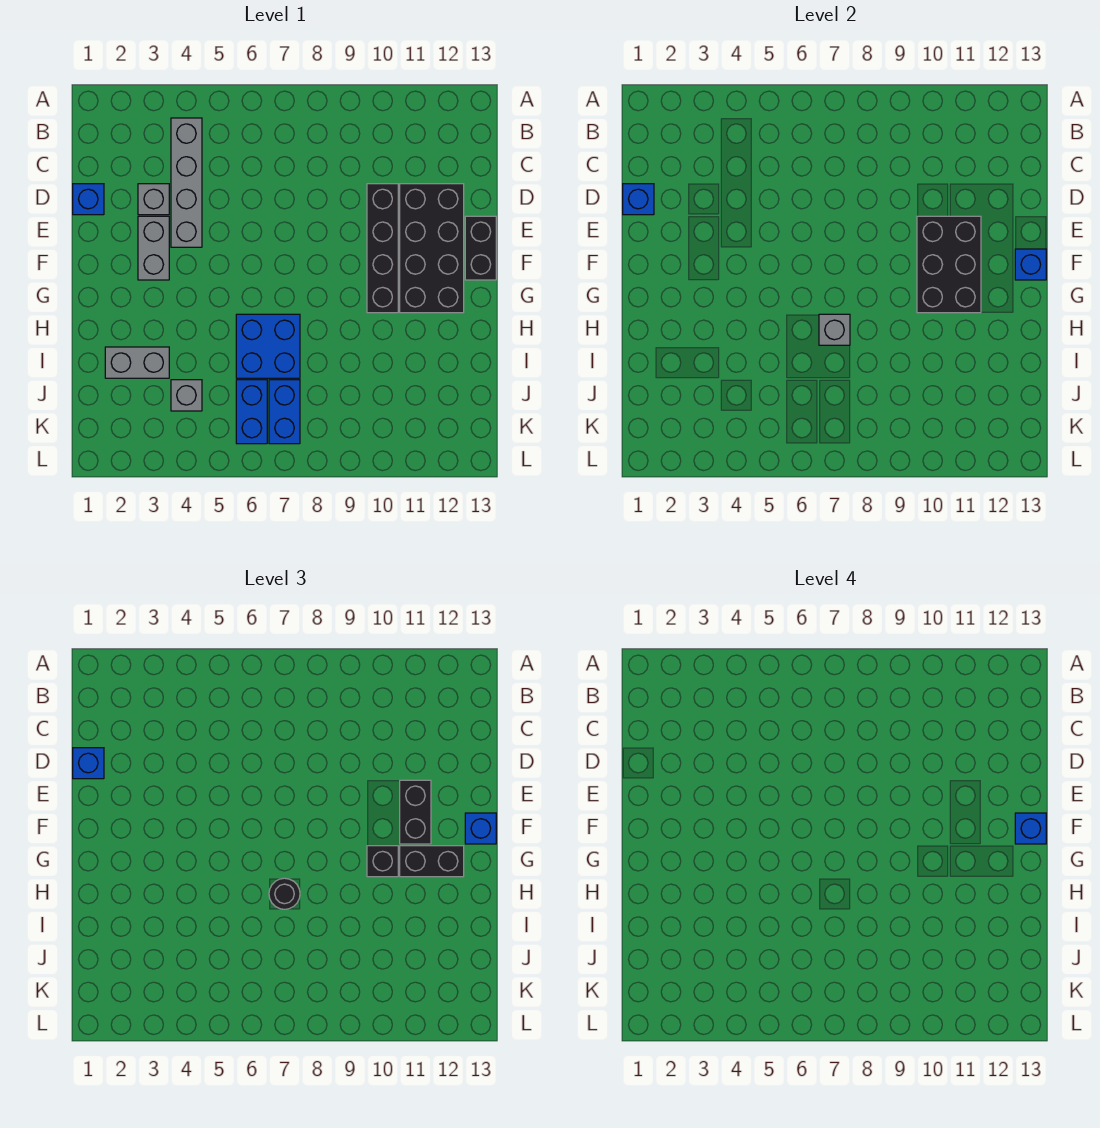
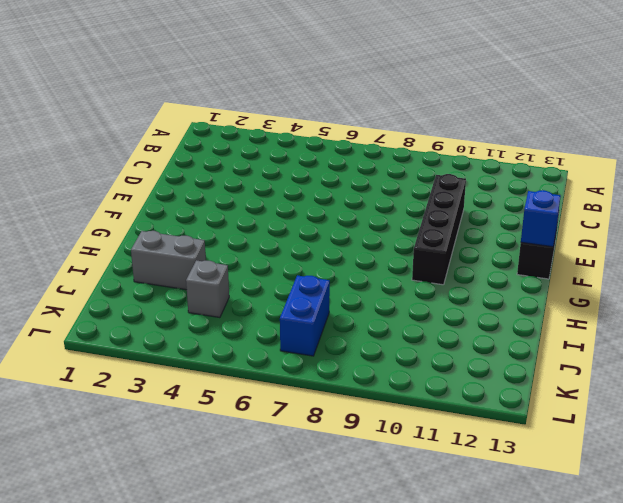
none -> grey brick B4:E4 level 1
none -> blue brick D1 level 1
none -> grey brick D3 level 1

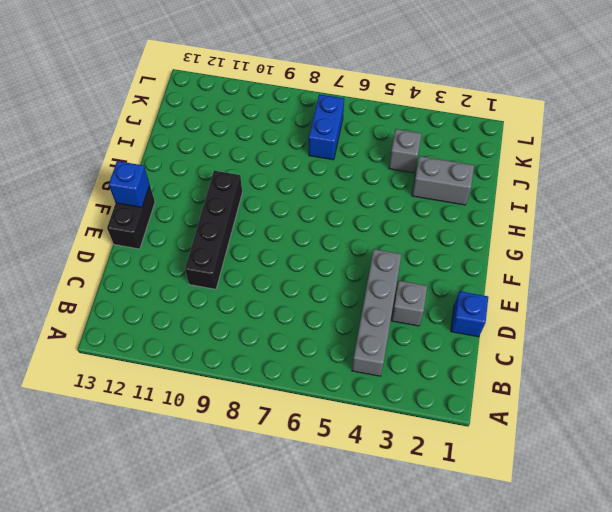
none -> black brick D11:G12 level 1
none -> grey brick E3:F3 level 1
none -> blue brick H6:I7 level 1

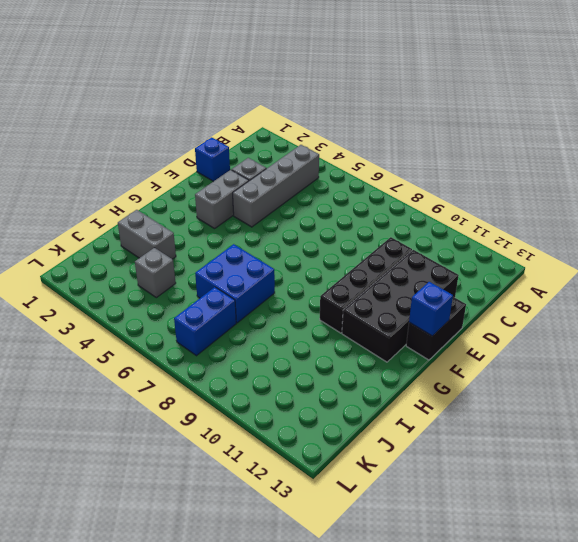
none -> blue brick J6:K6 level 1
none -> blue brick D1 level 2
none -> black brick E10:G11 level 2

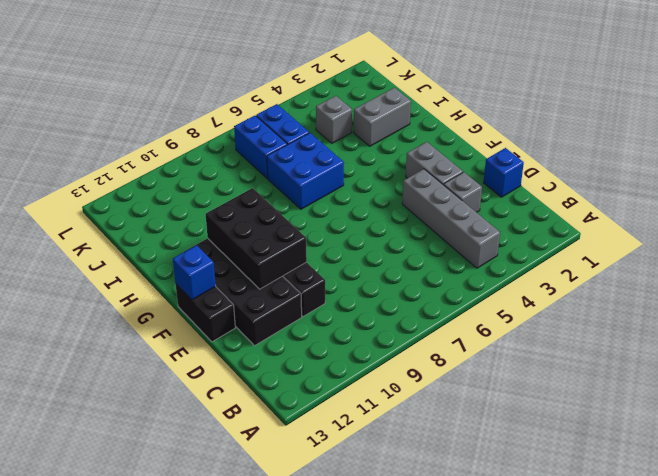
none -> blue brick D1 level 2
none -> grey brick H7 level 2
none -> blue brick D1 level 3

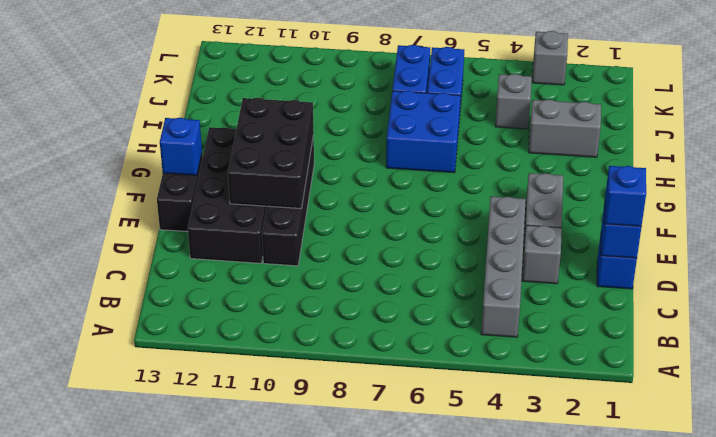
grey brick L3 level 1 -> grey brick H7 level 2
none -> black brick E11:F11 level 3
none -> blue brick F13 level 3
none -> black brick G10 level 3

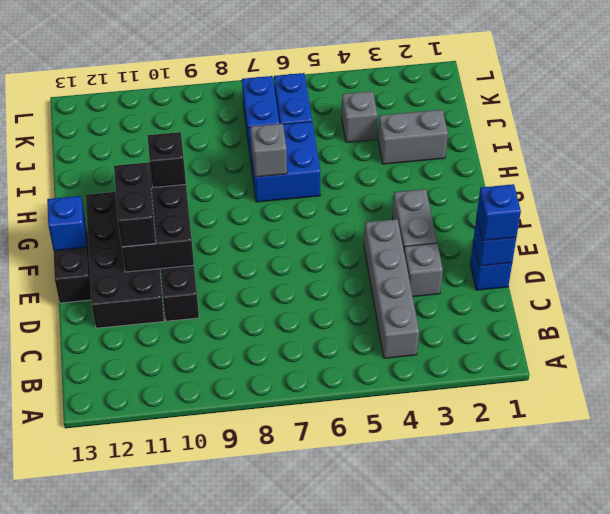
none -> blue brick F13 level 3
none -> black brick G11:G12 level 3
none -> black round brick H7 level 3

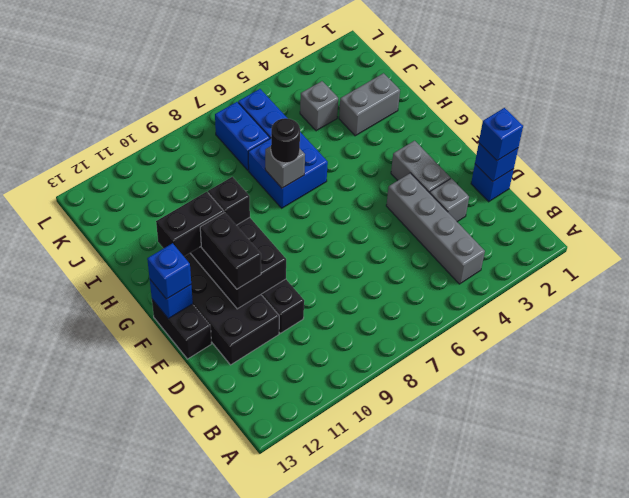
none -> blue brick F13 level 4

